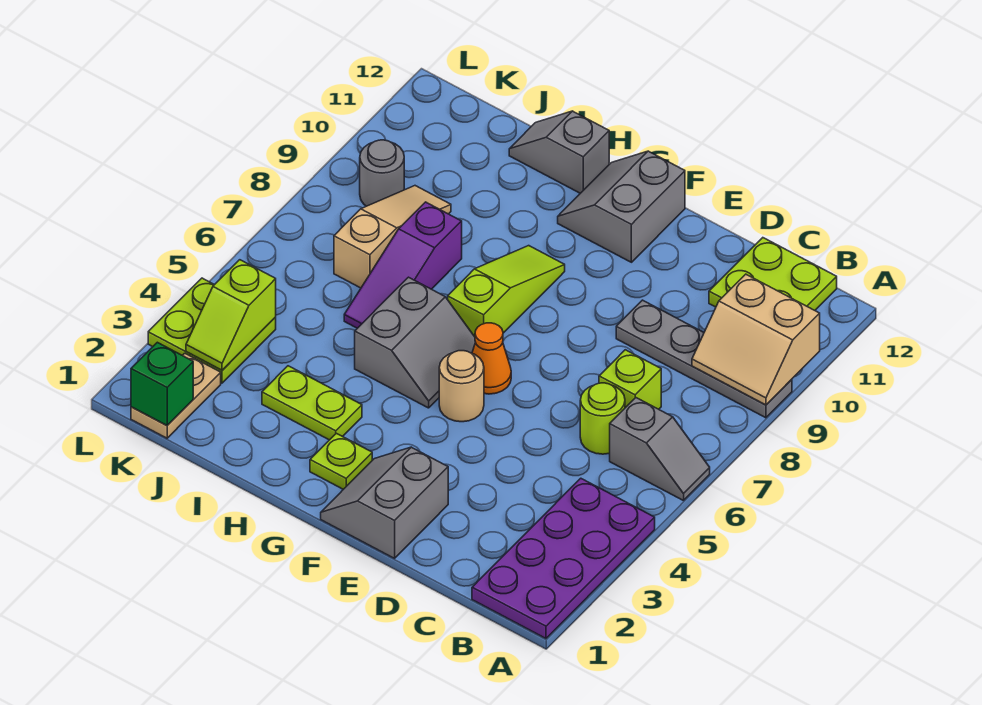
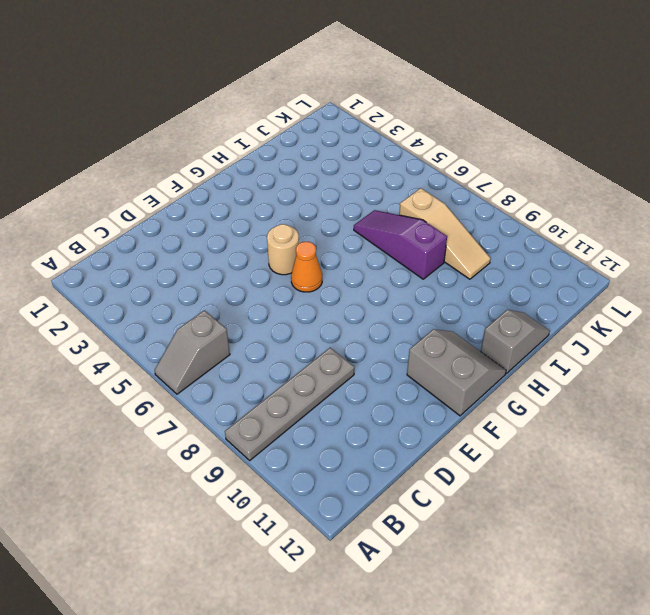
none -> purple plate A1:B4 level 1
none -> lime plate B11:C12 level 1
none -> lime round brick C6 level 1

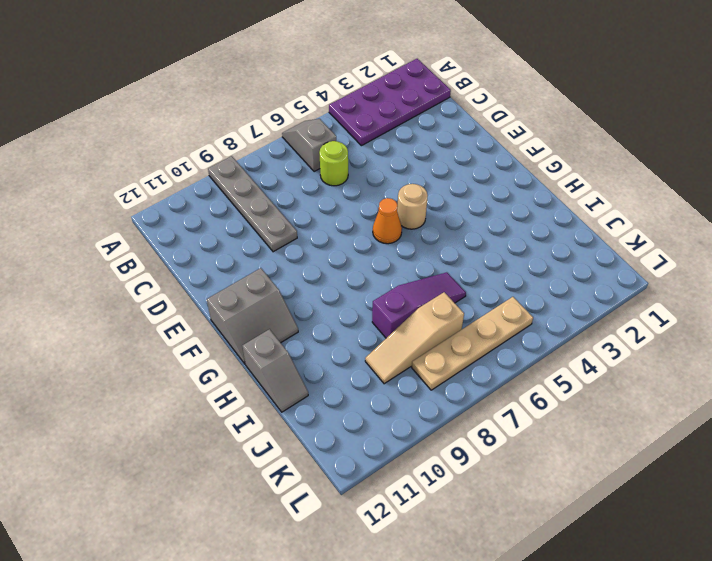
tan plate K5:K8 level 1 -> none
none -> lime plate B11:C12 level 1
none -> lime brick C7 level 1
none -> grey slope E1:F2 level 1 top E

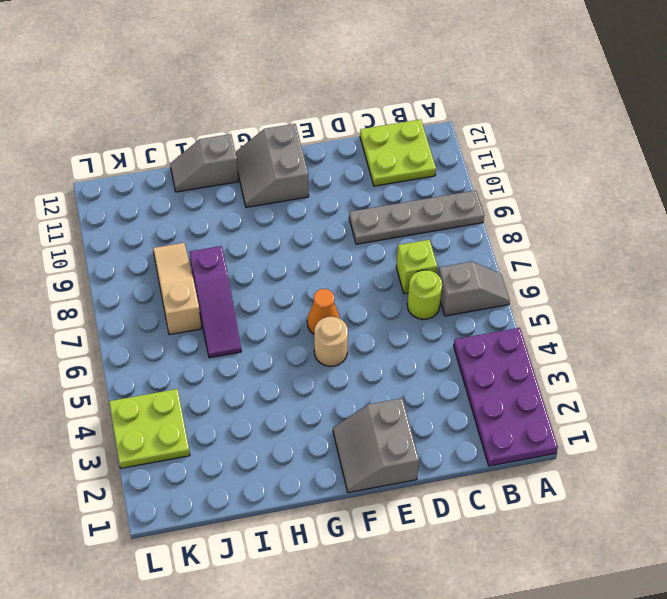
none -> lime plate G2 level 1
none -> grey slope G5:H6 level 1 top H
none -> lime slope G7:G9 level 1 top 7

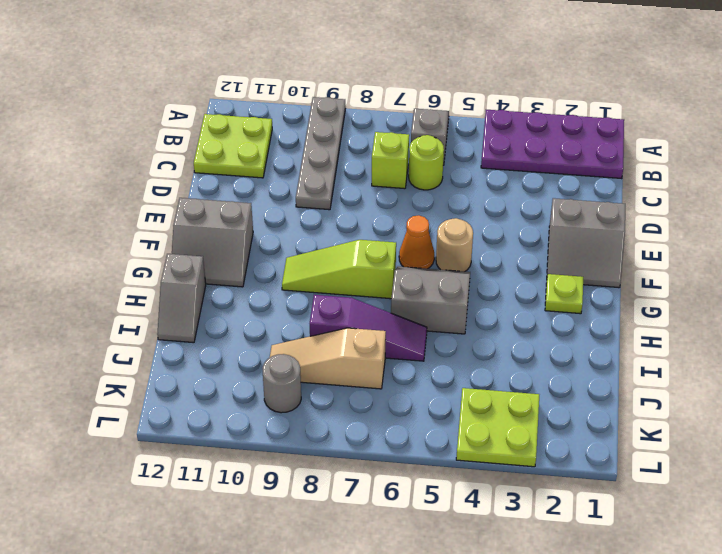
none -> lime plate H3:I3 level 1
none -> tan plate K1:K2 level 1
none -> tan slope A9:B10 level 2 top 10

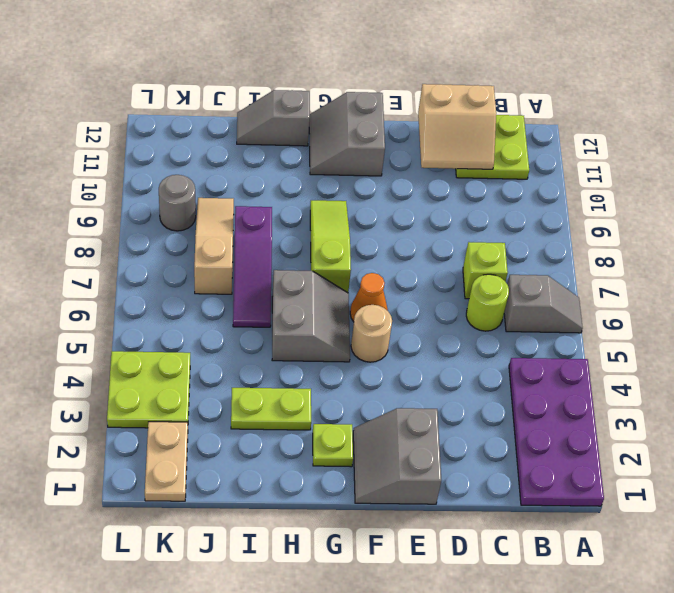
tan slope C11:D12 level 2 top 12 -> tan slope A9:B10 level 2 top 10
none -> grey plate A9:D9 level 1
none -> green brick K1 level 2
none -> lime slope K3:K4 level 2 top 4

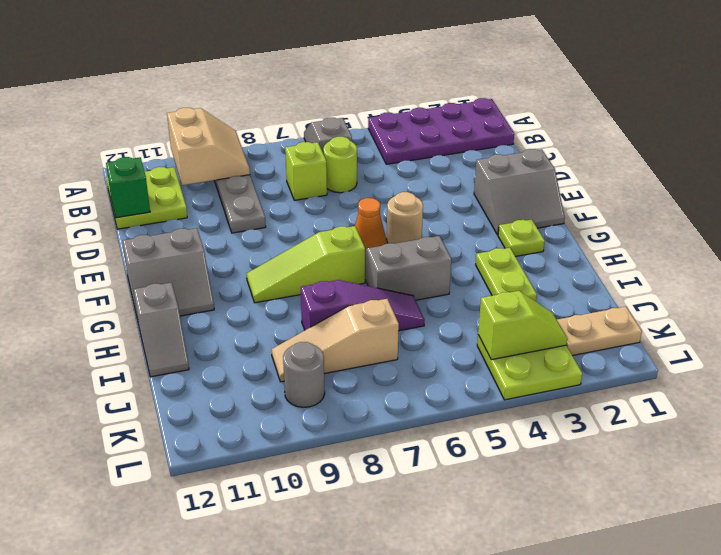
green brick C12 level 2 -> green brick K1 level 2

